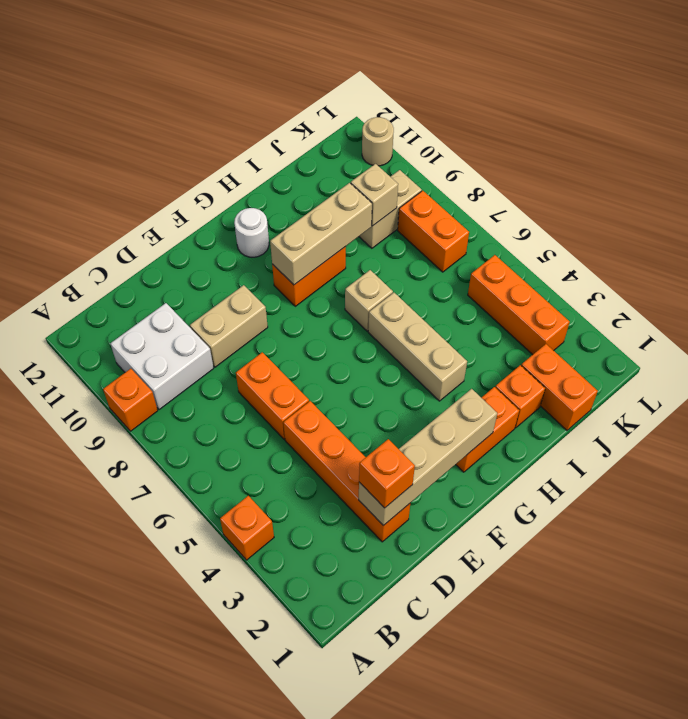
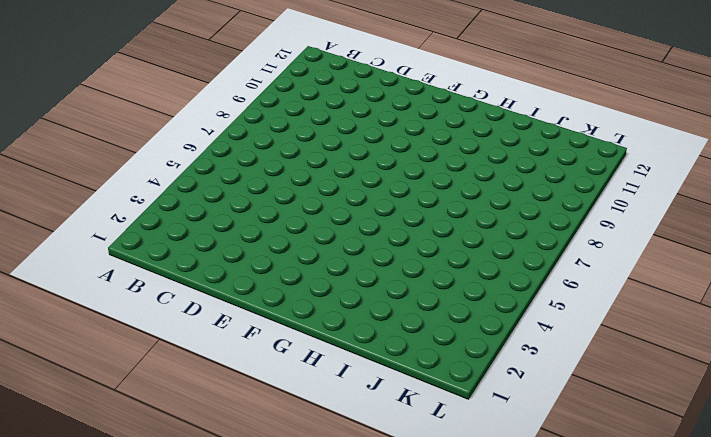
none -> orange brick A4 level 1
none -> orange brick A9 level 1
none -> white brick B9:C10 level 1

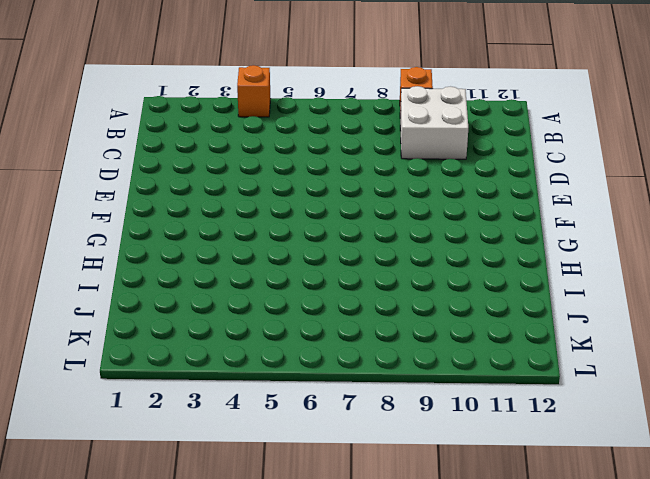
none -> orange brick D2:D5 level 1
none -> orange brick D6:D7 level 1
none -> tan brick D9:E9 level 1

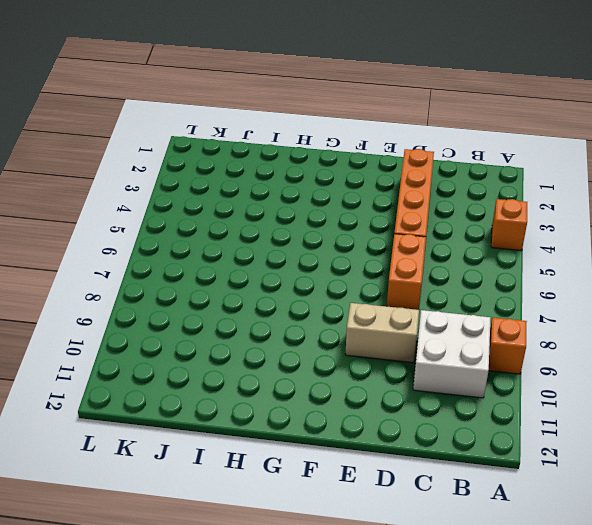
none -> orange brick G2:H2 level 1
none -> orange brick G9:H9 level 1
none -> white round brick G11 level 1

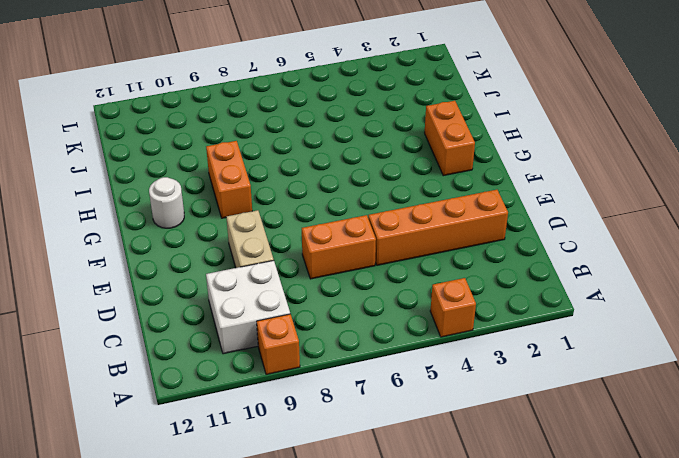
none -> tan brick H4:H6 level 1
none -> tan brick H7 level 1
none -> orange brick I2 level 1

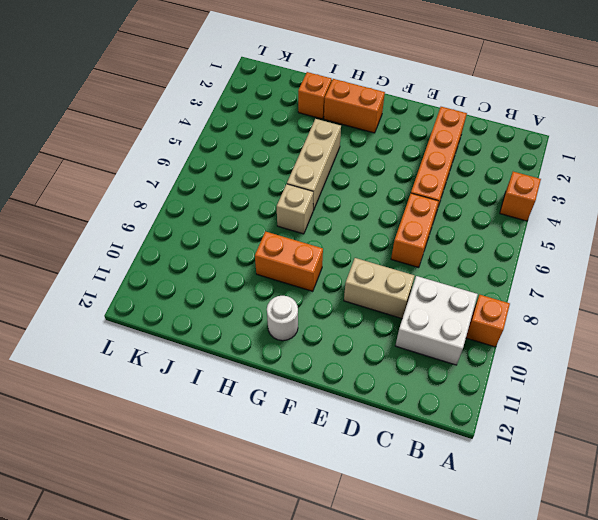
none -> orange brick J1:J2 level 1
none -> tan brick J9:K9 level 1
none -> orange brick K3:K5 level 1

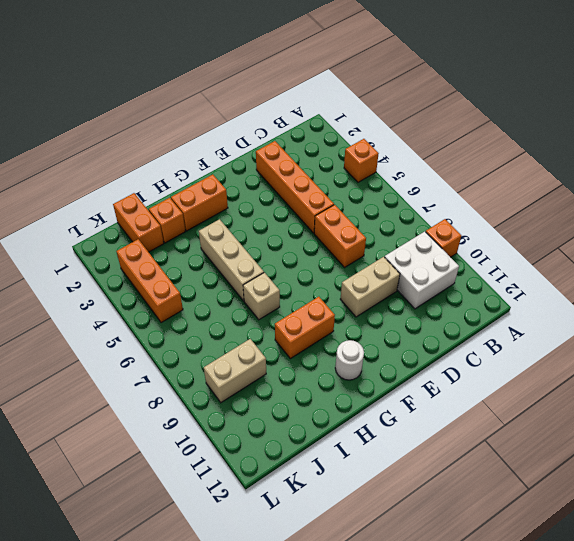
none -> orange brick K7:K8 level 1
none -> tan round brick L11 level 1
none -> tan brick D2:G2 level 2

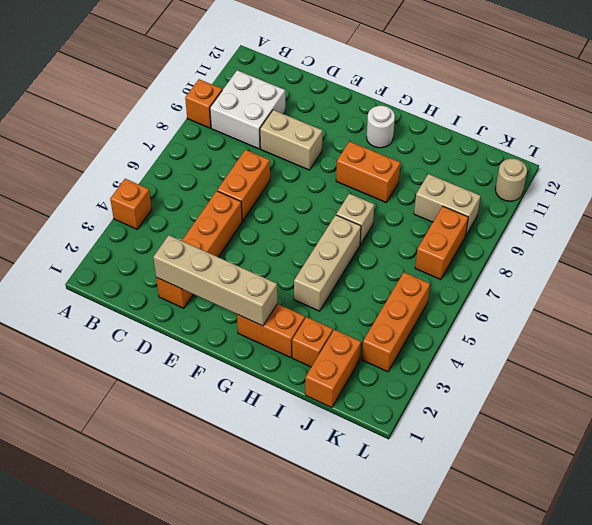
none -> tan brick G9:I9 level 2
none -> tan brick J9 level 2
none -> orange brick D2 level 3

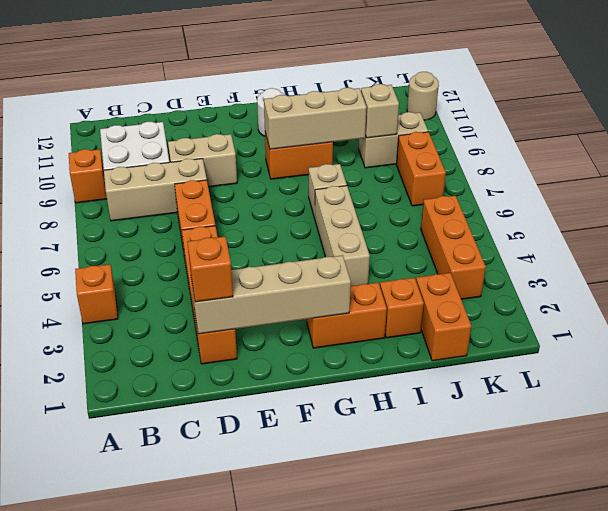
tan brick B8:D8 level 1 -> none

